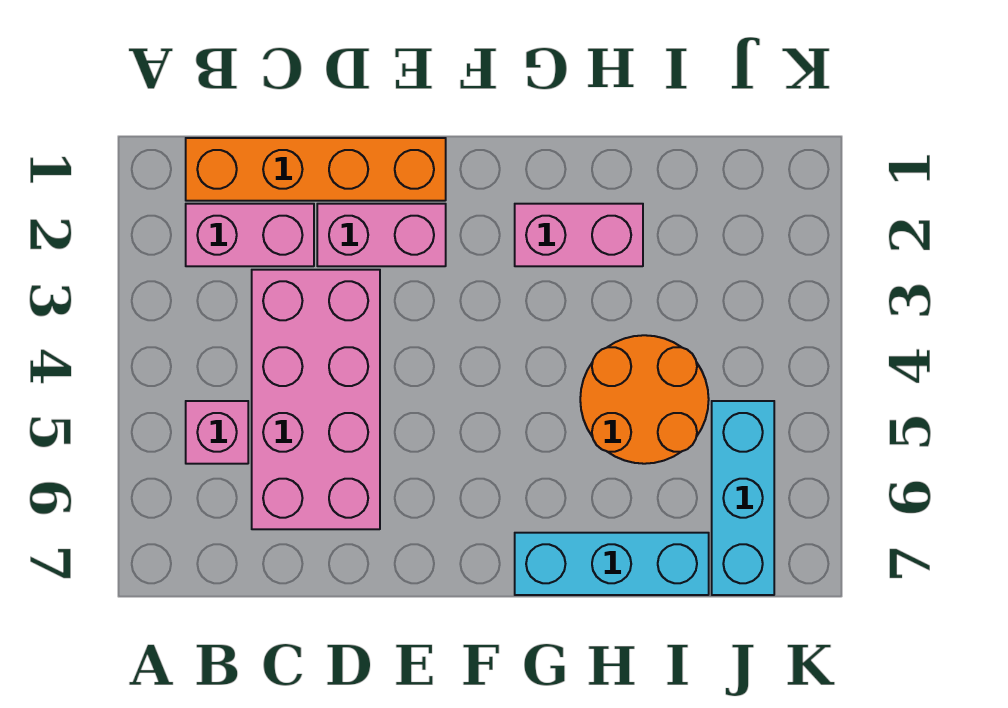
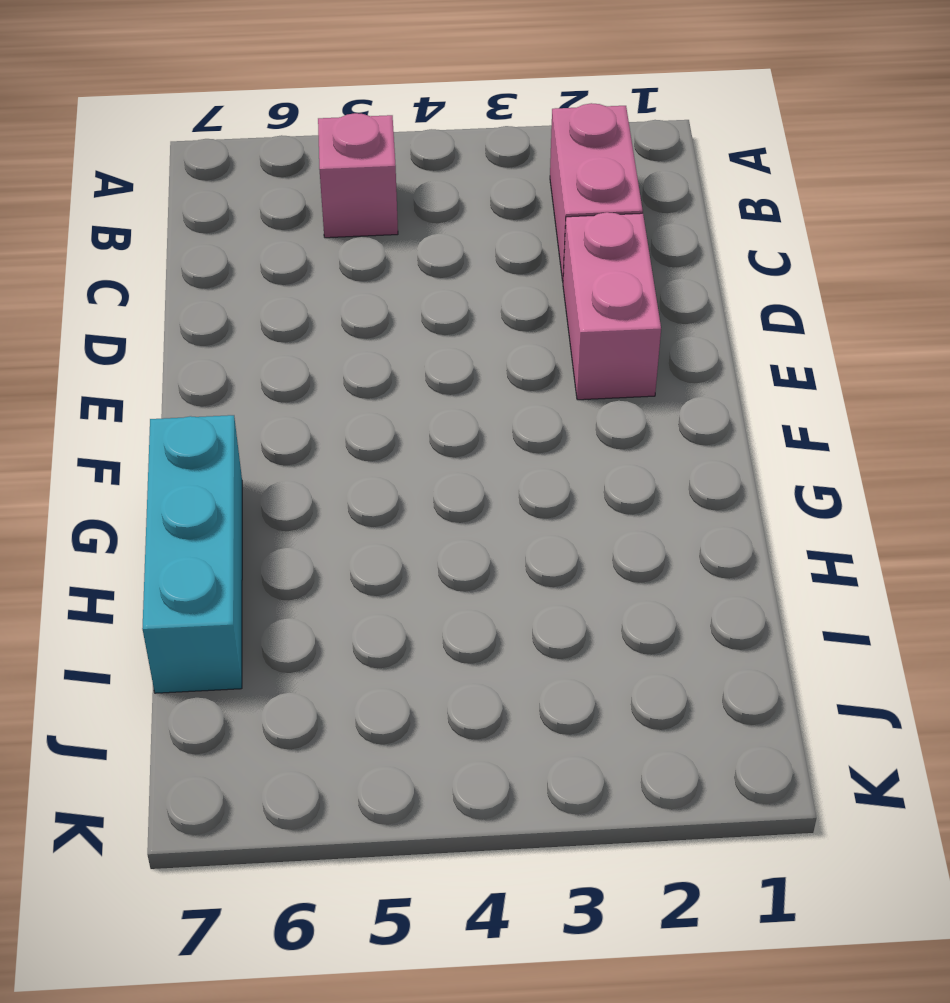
none -> orange brick B1:E1 level 1
none -> pink brick C3:D6 level 1

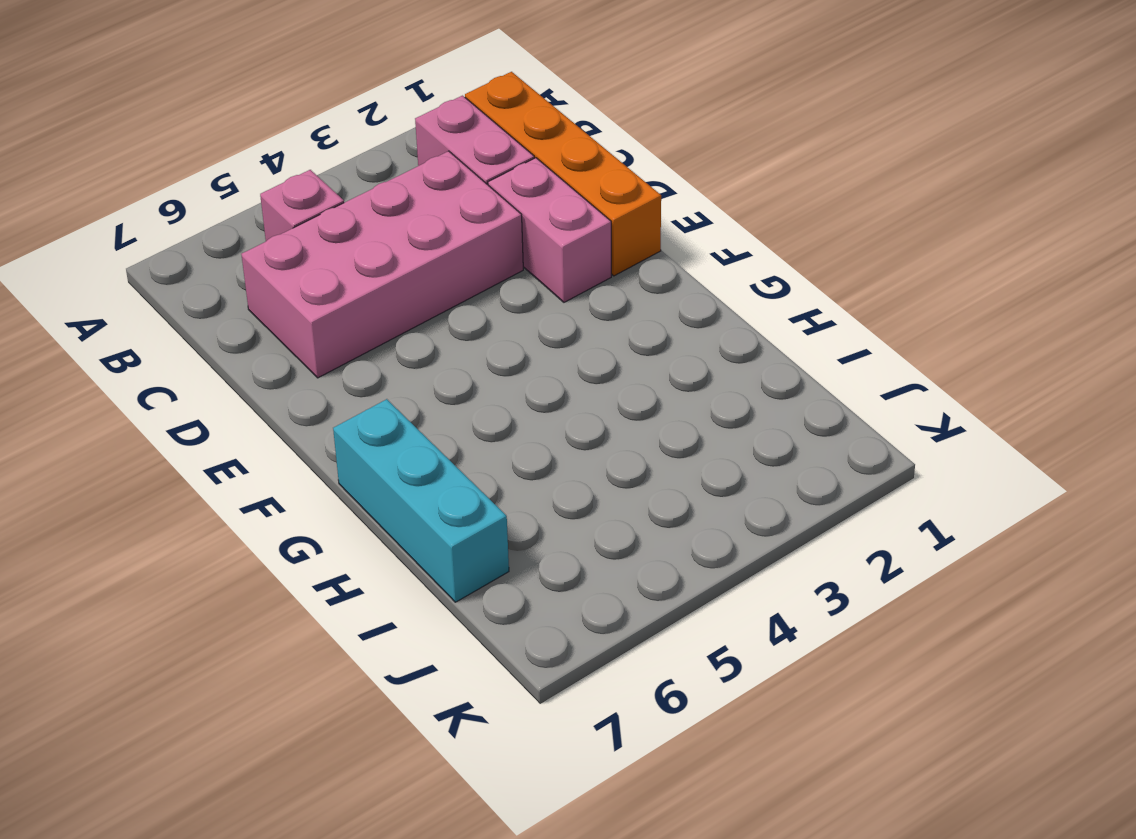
none -> pink brick G2:H2 level 1
none -> orange round brick H4:I5 level 1

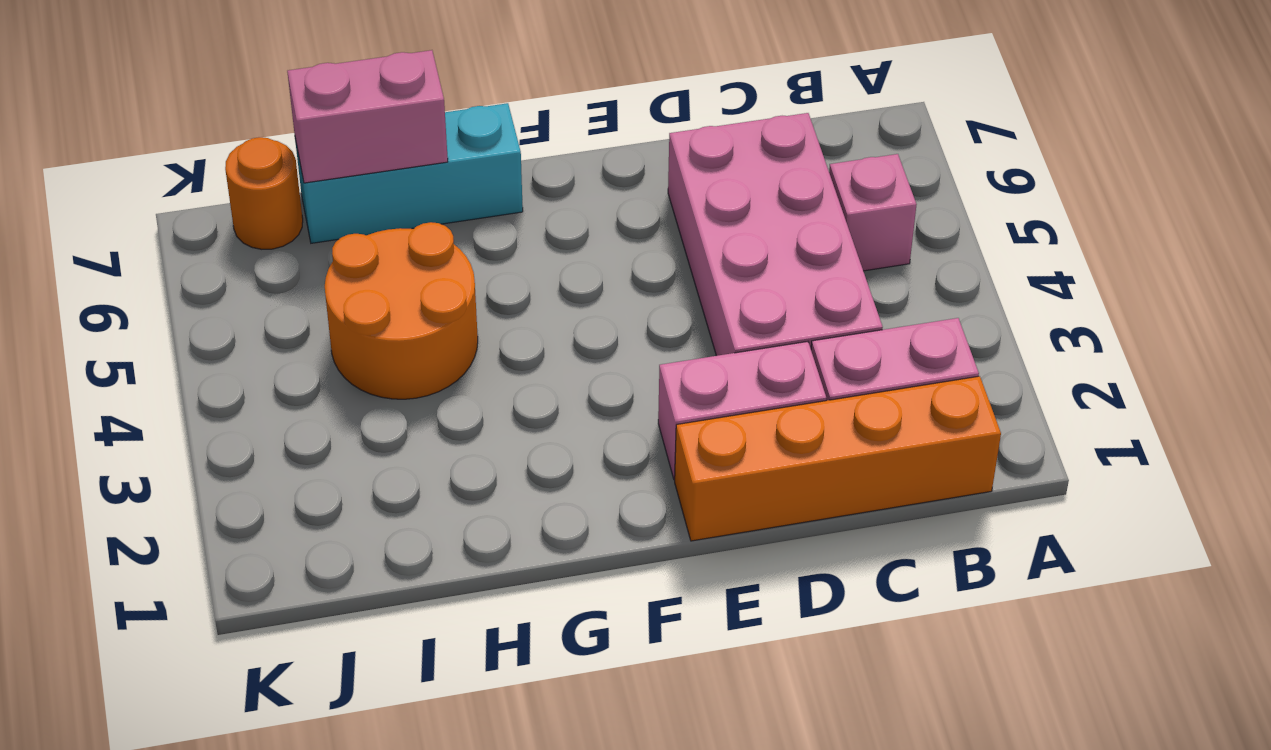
pink brick H7:I7 level 2 -> pink brick G2:H2 level 1
orange round brick J7 level 1 -> cyan brick J5:J7 level 1

